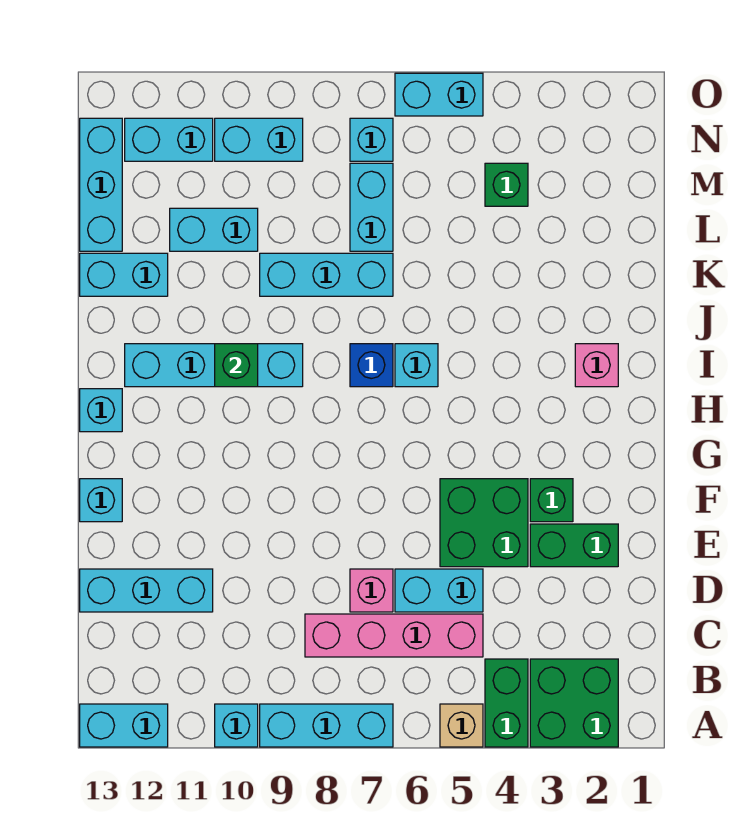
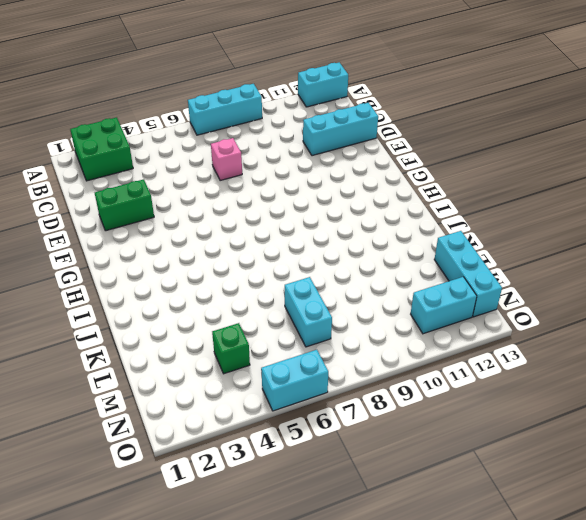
none -> green brick A4:B4 level 1
none -> tan brick A5 level 1
none -> cyan brick A10 level 1
none -> pink brick C5:C8 level 1

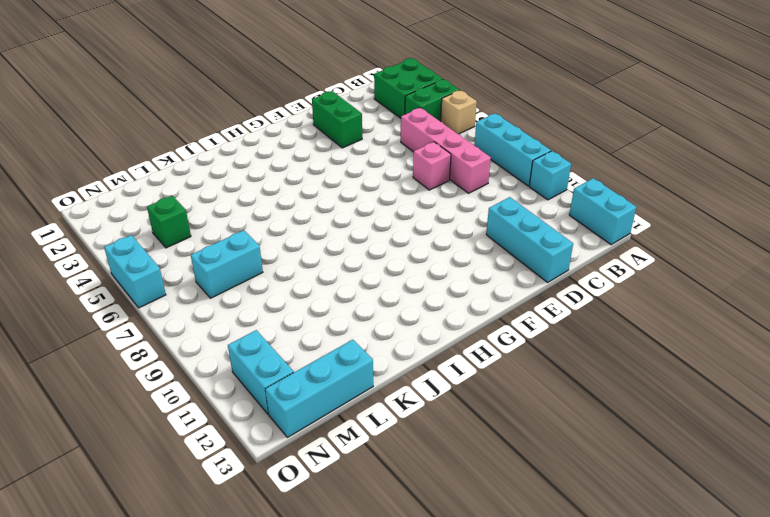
none -> cyan brick D5:D6 level 1
none -> green brick E4:F5 level 1
none -> green brick F3 level 1
none -> cyan brick F13 level 1

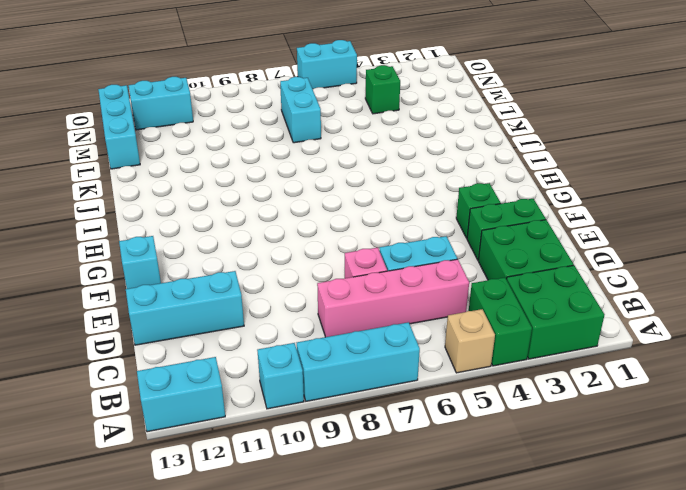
green brick C2:D3 level 1 -> green brick E4:F5 level 1
none -> cyan brick H13 level 1
none -> pink brick I2 level 1
none -> cyan brick I6 level 1
none -> blue brick I7 level 1

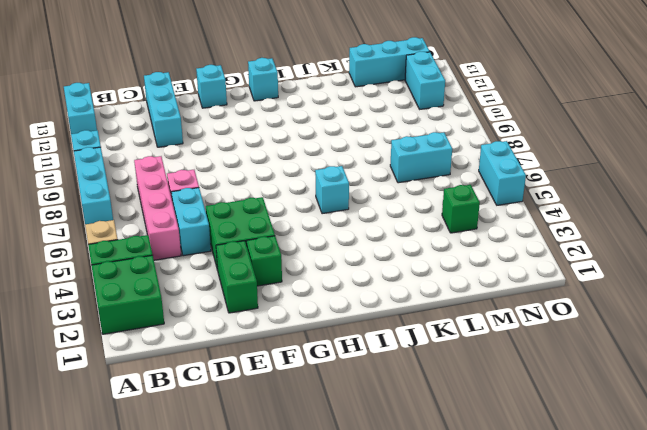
none -> pink brick I2 level 1
none -> blue brick I7 level 1
none -> cyan brick I9:I12 level 1
none -> cyan brick K7:K9 level 1

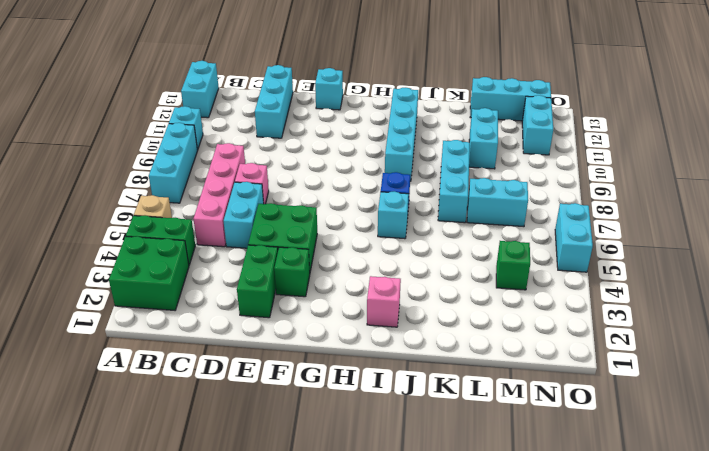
none -> cyan brick H13 level 1
none -> cyan brick K12:K13 level 1
none -> cyan brick N7 level 1
none -> cyan brick N9:N10 level 1

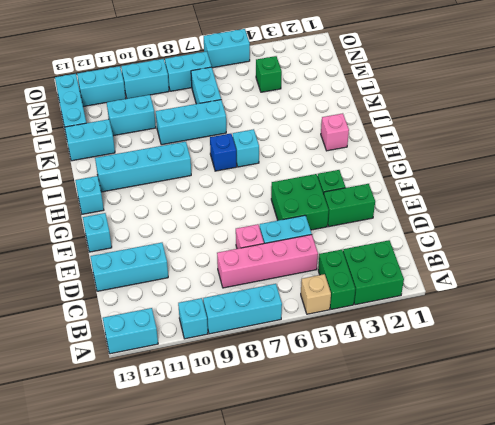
cyan brick N7:N8 level 1 -> cyan brick N7 level 1
none -> green brick I10 level 2

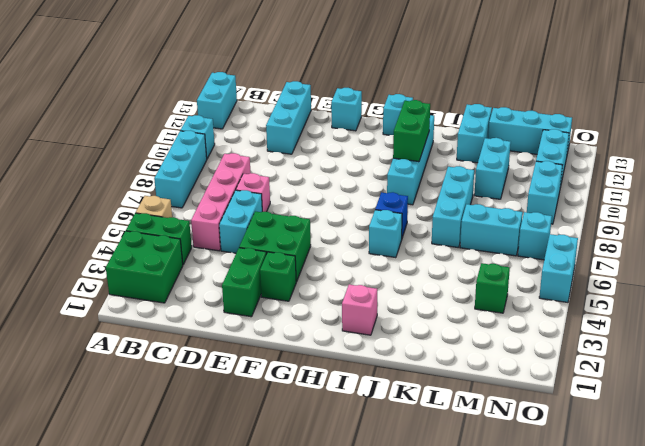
green brick I10:I11 level 2 -> green brick I10 level 2

